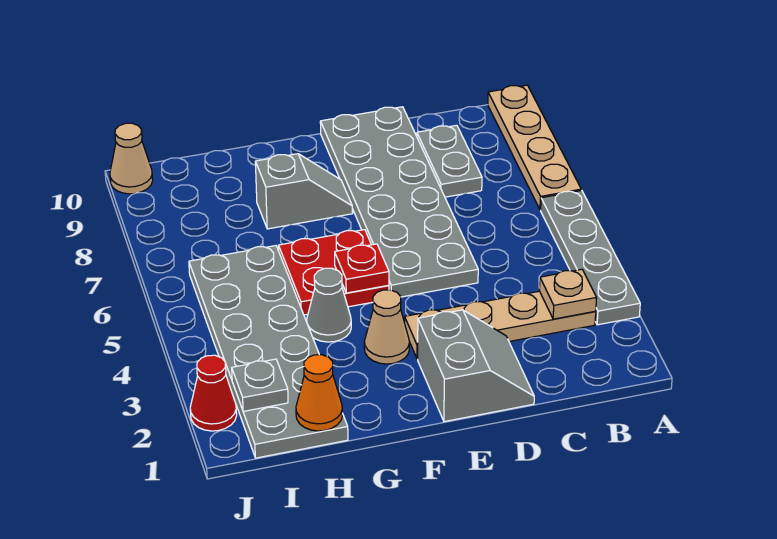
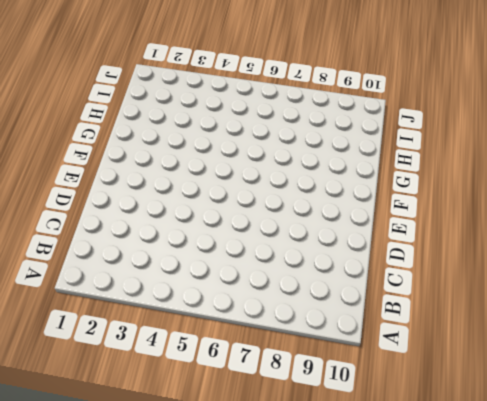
none -> grey plate A3:A6 level 1
none -> tan plate A7:A10 level 1
none -> tan plate B3:E3 level 1

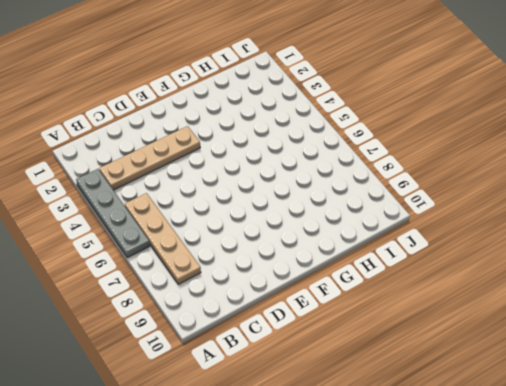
tan plate B5:B8 level 1 -> tan plate A7:A10 level 1
none -> grey plate C8:C9 level 1
none -> grey slope D1:E2 level 1 top E
none -> grey plate D5:E10 level 1

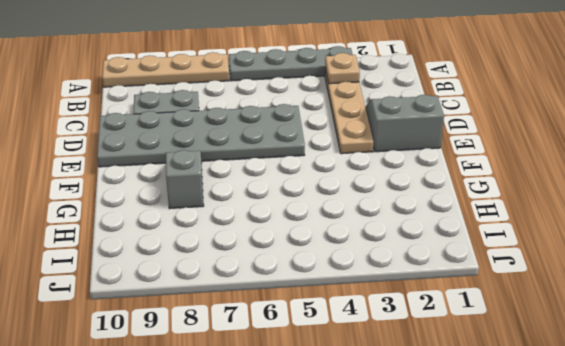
none -> tan cone F3 level 1
none -> red plate F5:G6 level 1
none -> grey cone G4 level 1

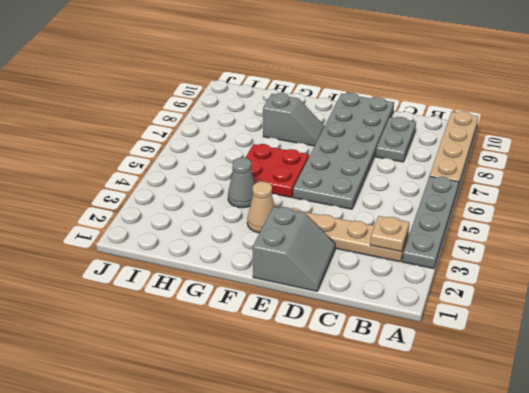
none -> grey plate H1:I6 level 1
none -> red cone J2 level 1
none -> tan cone J10 level 1

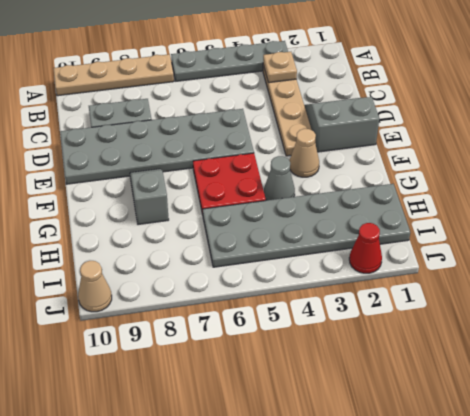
none -> red plate F5 level 2
none -> orange cone H1 level 2
none -> grey plate I2 level 2

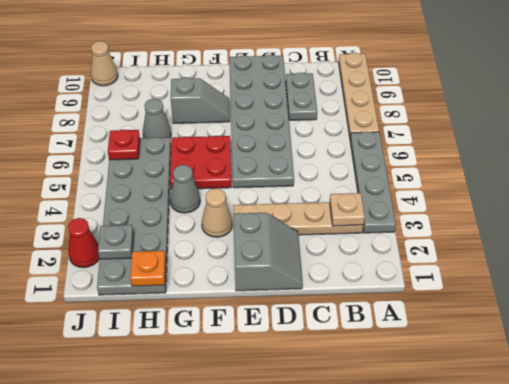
orange plate H1 level 2 -> orange cone H1 level 2
grey cone H7 level 1 -> none
red plate I6 level 2 -> red plate F5 level 2

